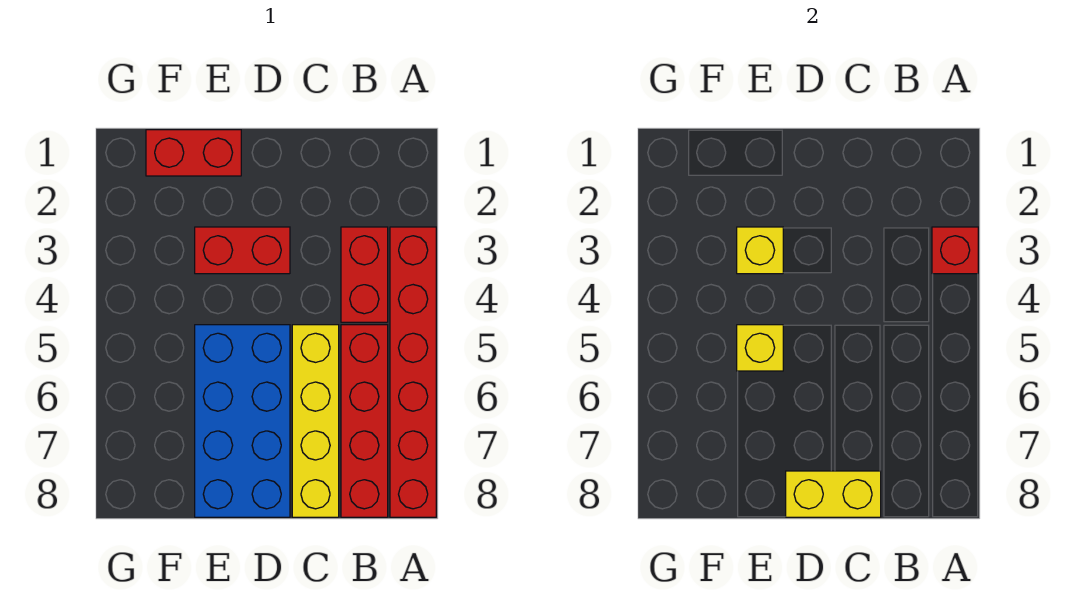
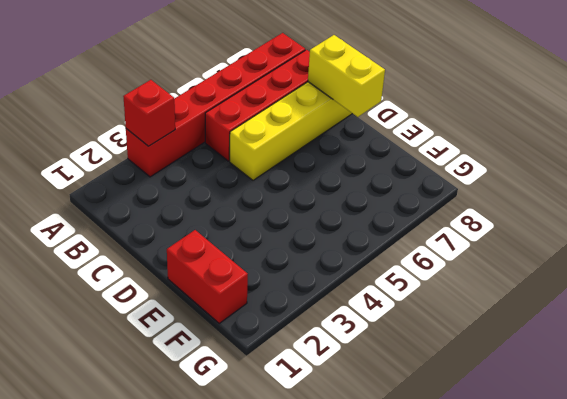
none -> red brick B3:B4 level 1
none -> red brick D3:E3 level 1

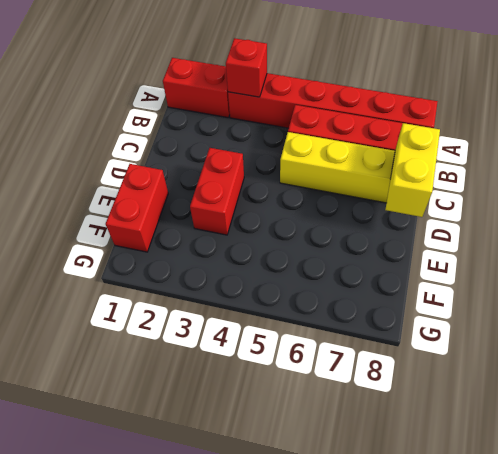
red brick A1:A2 level 1 -> red brick B3:B4 level 1
none -> blue brick D5:E8 level 1
none -> yellow brick E3 level 2

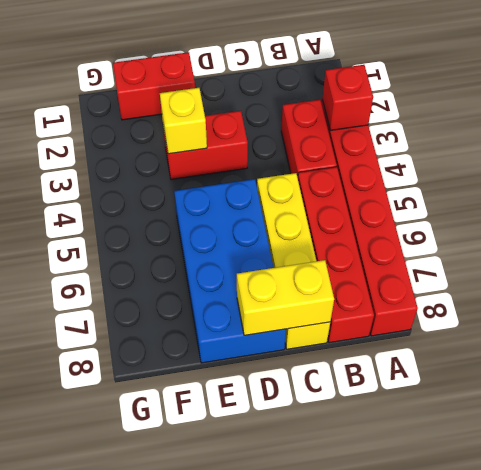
none -> yellow brick E5 level 2

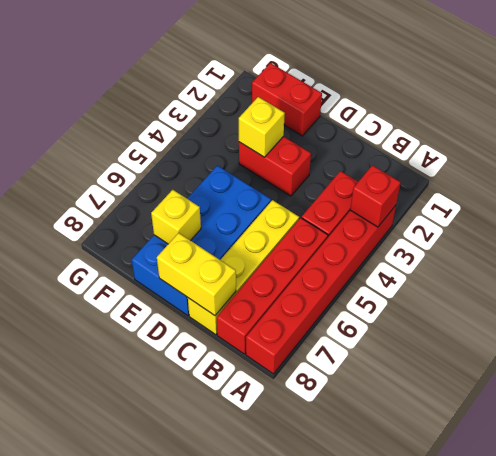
yellow brick E7 level 2 -> yellow brick E5 level 2

